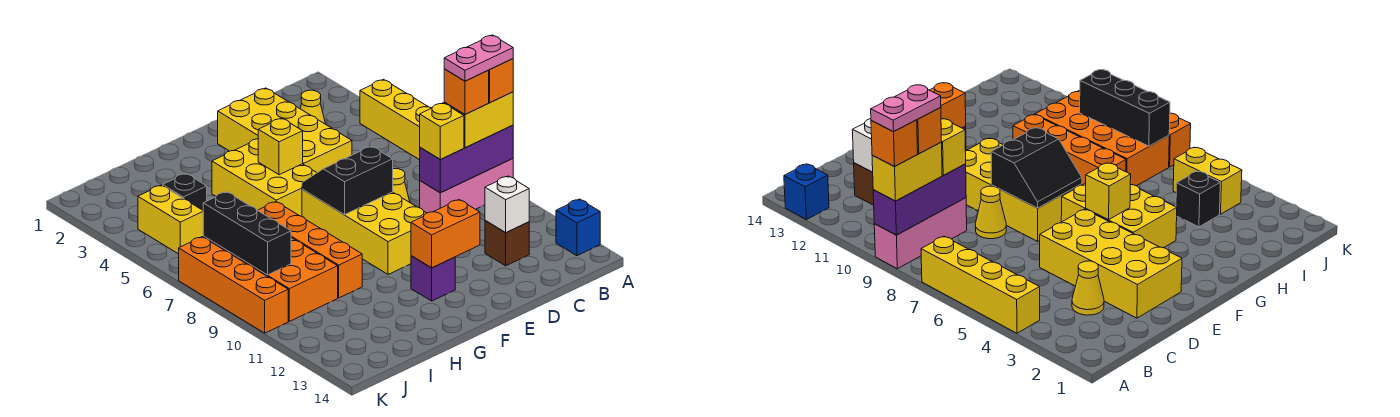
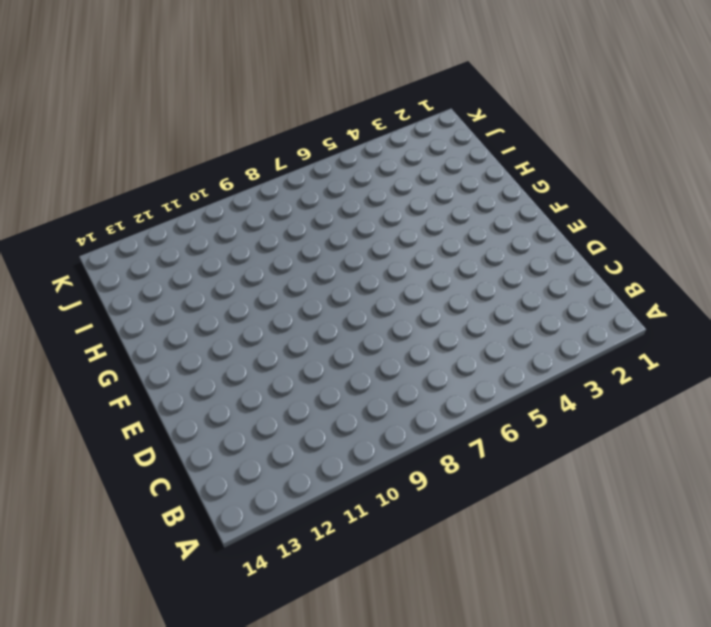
none -> yellow brick A4:A7 level 1
none -> pink brick A9:C9 level 1
none -> blue brick A13 level 1

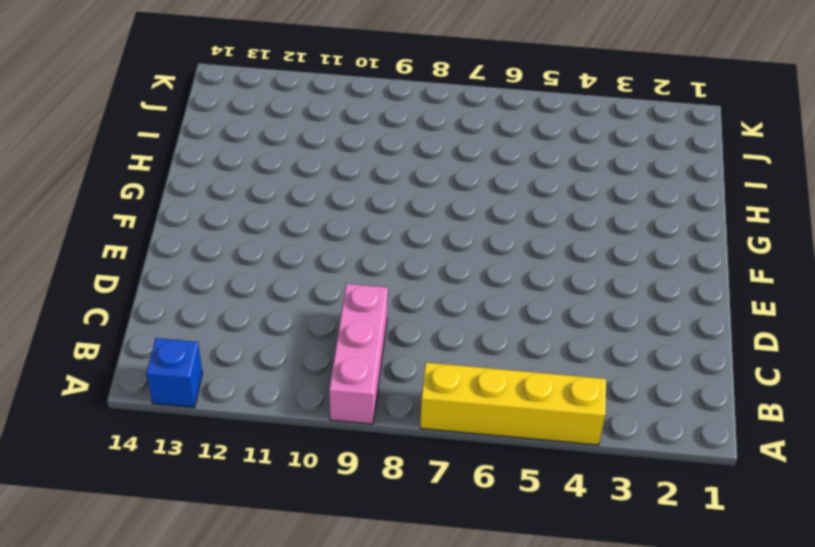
none -> yellow cone C3 level 1
none -> brown brick C12 level 1
none -> yellow brick D2:E5 level 1

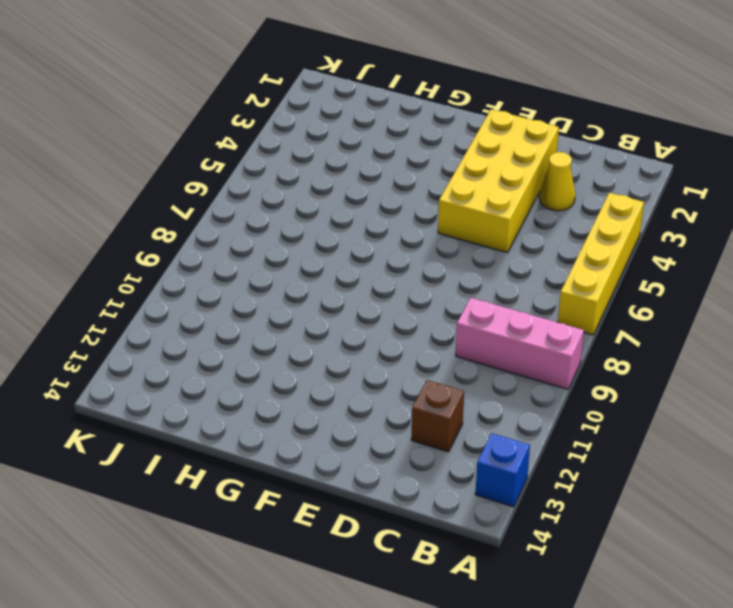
none -> yellow cone D8 level 1
none -> yellow brick E7:F10 level 1
none -> yellow brick F4:G6 level 1

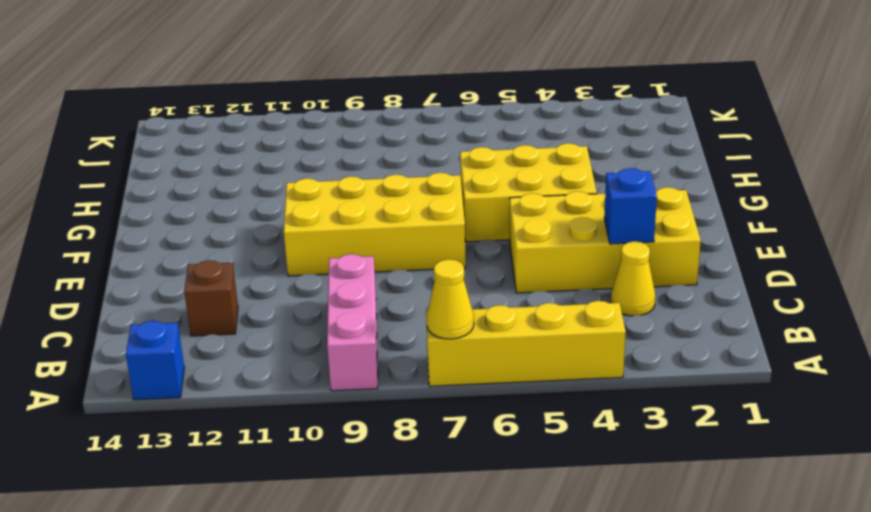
yellow cone A7 level 2 -> yellow cone D8 level 1
blue brick D3 level 2 -> none
none -> purple brick F12 level 1
none -> orange brick H7:H10 level 1
none -> black brick I4 level 1

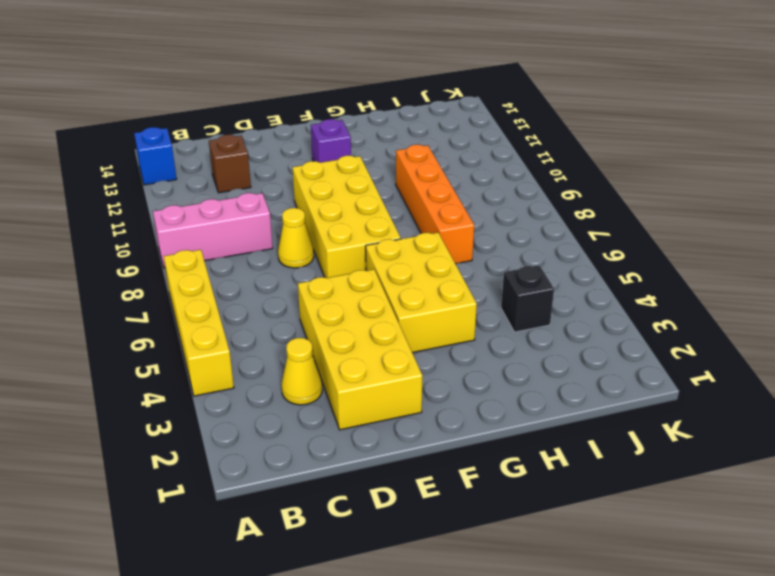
none -> orange brick I7:J10 level 1
none -> yellow brick J4:J5 level 1
none -> orange brick K7:K10 level 1

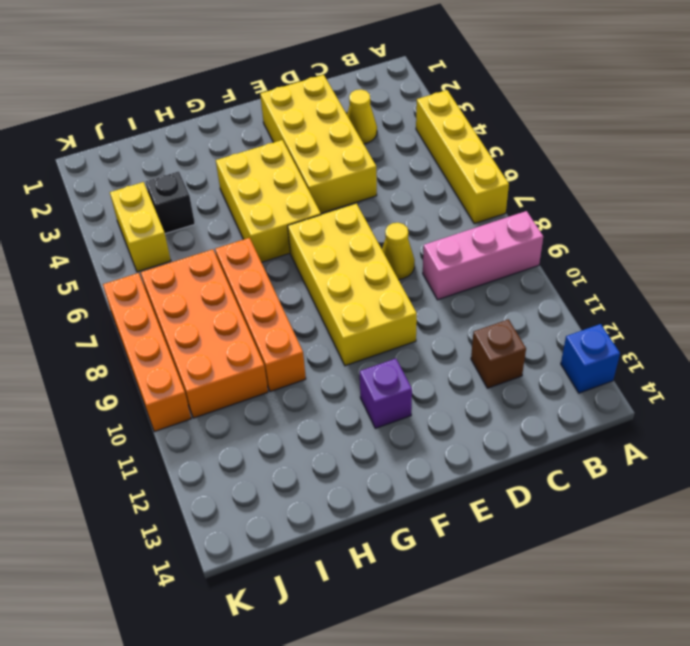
none -> purple brick A9:C9 level 2
none -> white brick C12 level 2
none -> black slope E7:F8 level 2 top 8

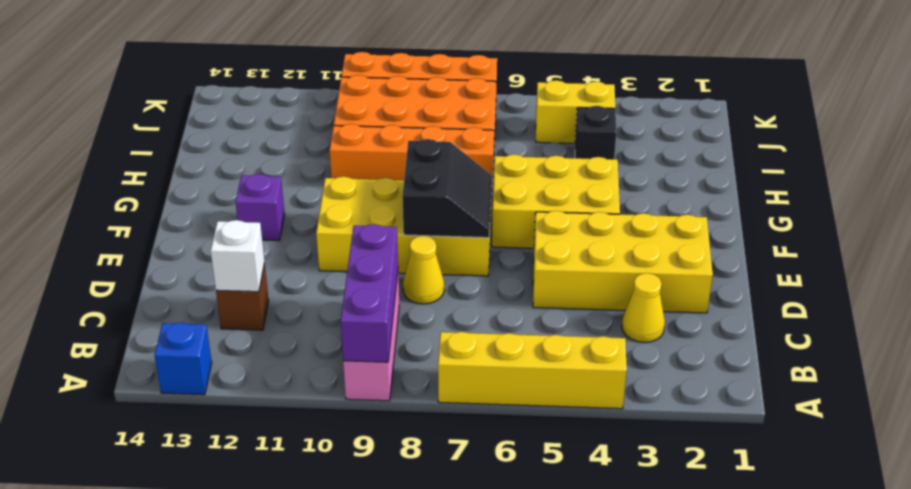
none -> orange brick E12:F12 level 2
none -> yellow brick F5 level 2
none -> black brick J7:J9 level 2

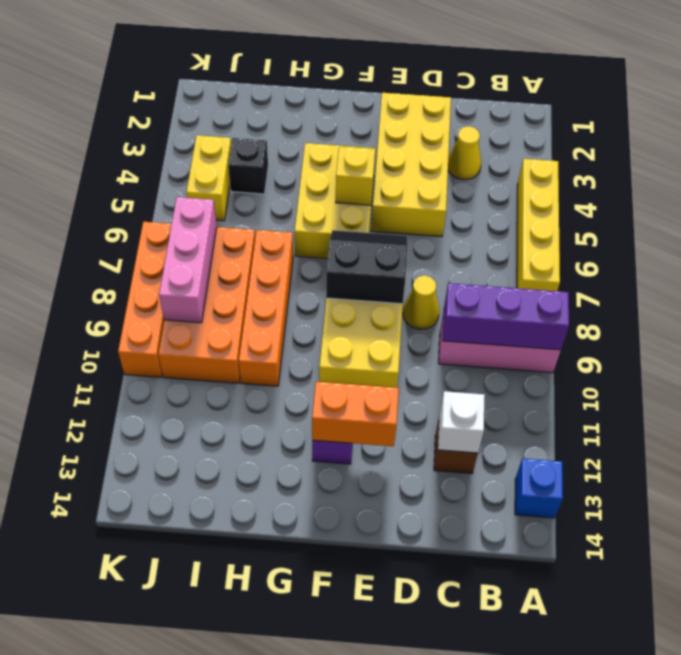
pink brick J7:J9 level 2 -> black brick J7:J9 level 2
none -> yellow brick A9:B9 level 3
none -> yellow brick C9 level 3
none -> orange brick A9 level 4

